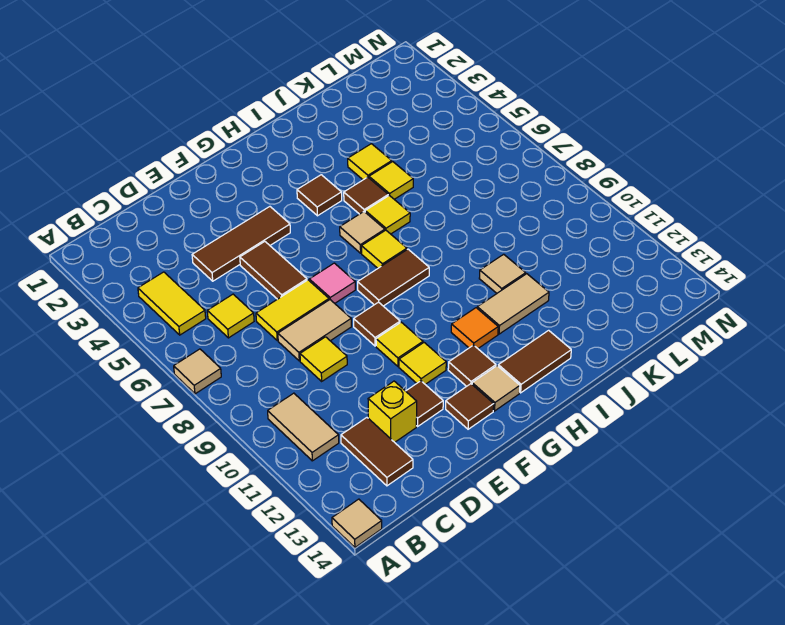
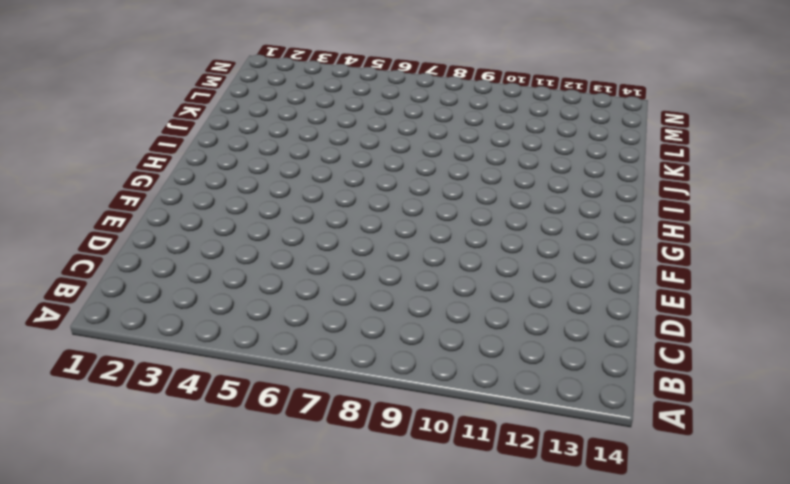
none -> tan tile A7 level 1
none -> tan tile A14 level 1
none -> yellow tile B4:B5 level 1
none -> tan tile B10:B11 level 1

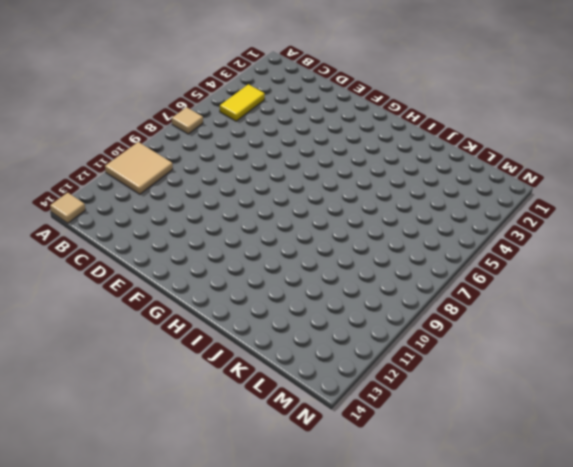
tan tile A10:B11 level 1 -> tan tile B10:B11 level 1
none -> yellow tile C6 level 1
none -> brown tile C12:C13 level 1
none -> brown tile D4:F4 level 1
none -> yellow tile D7:E7 level 1

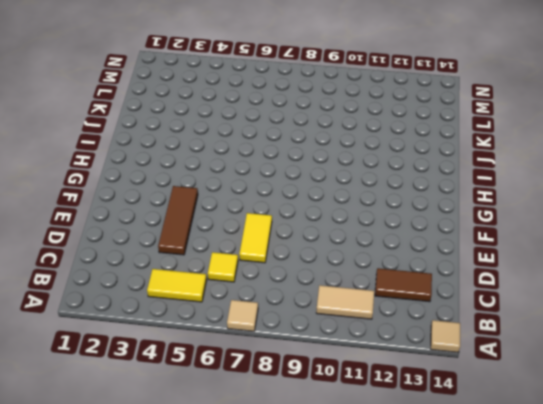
none -> tan tile D8:E8 level 1
none -> yellow tile D9 level 1
none -> yellow brick D12 level 1
none -> brown tile E5:E6 level 1

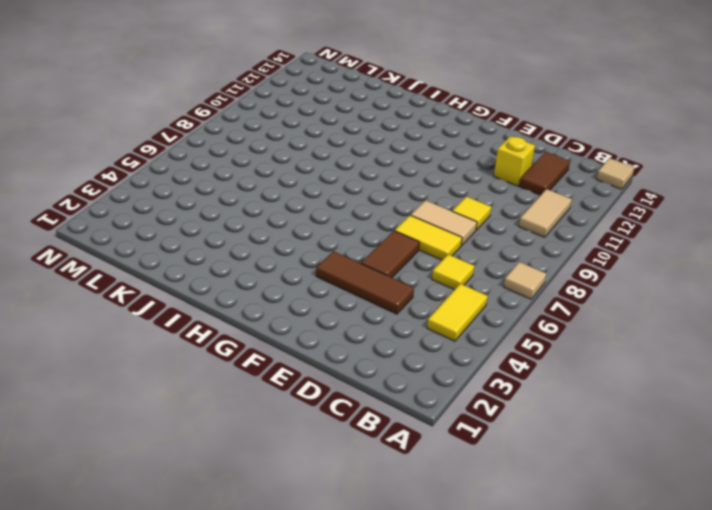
none -> brown tile E12 level 1
none -> pink tile F7 level 1
none -> brown tile F9 level 1
none -> yellow tile F10 level 1

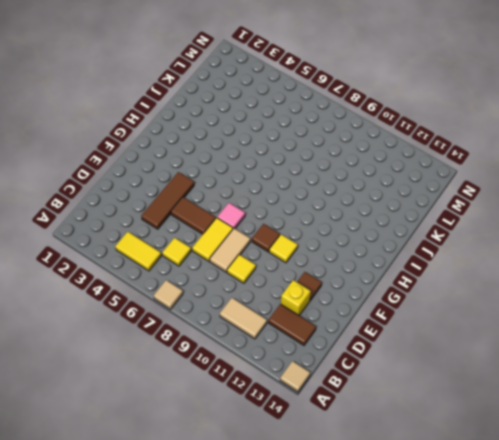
none -> yellow tile F11 level 1
none -> brown tile F13 level 1
none -> brown tile G8:H8 level 1
none -> brown tile G12 level 1

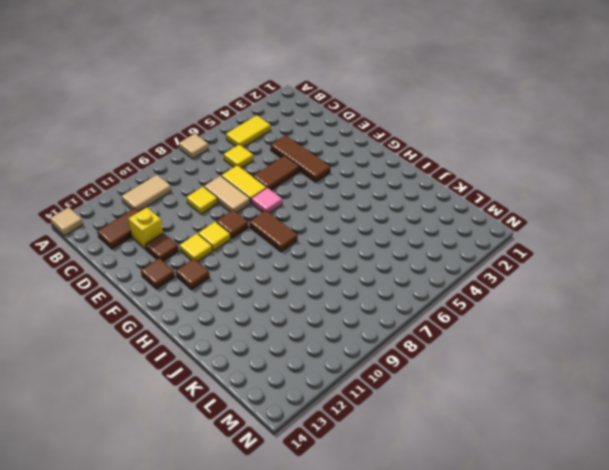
none -> tan tile G13 level 1
none -> brown tile H4 level 1
none -> tan tile H6 level 1
none -> yellow tile H7 level 1

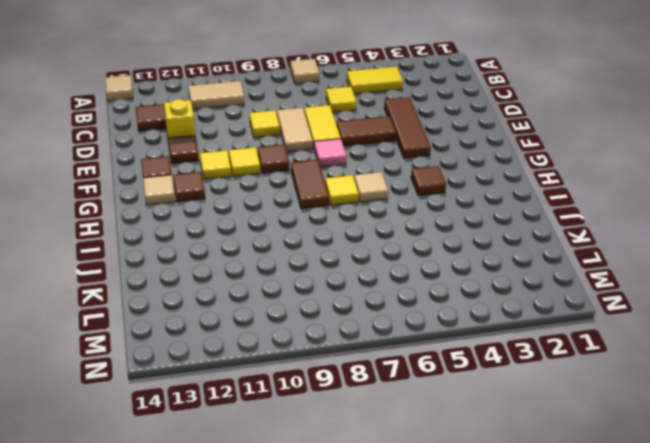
none -> orange tile H11 level 1
none -> brown tile H13:I13 level 1
none -> brown tile I5 level 1
none -> yellow tile I6 level 1

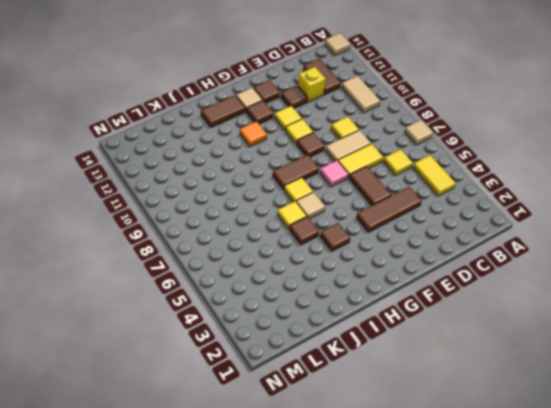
none -> tan tile I11:J11 level 1
none -> yellow tile J4 level 1
none -> yellow tile J5 level 1
none -> tan tile J10 level 1

